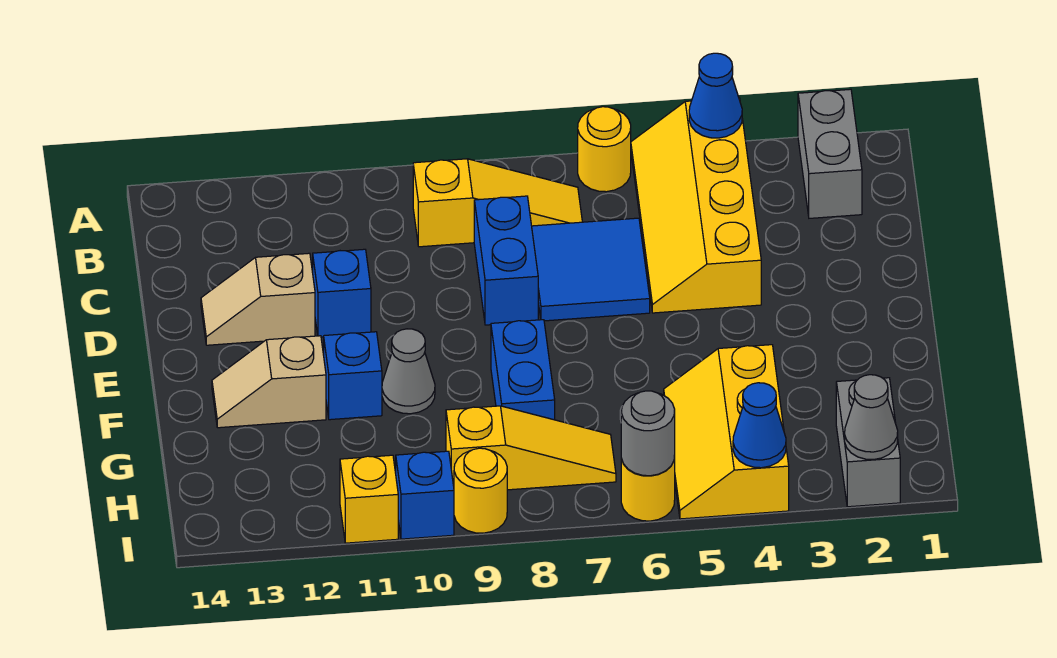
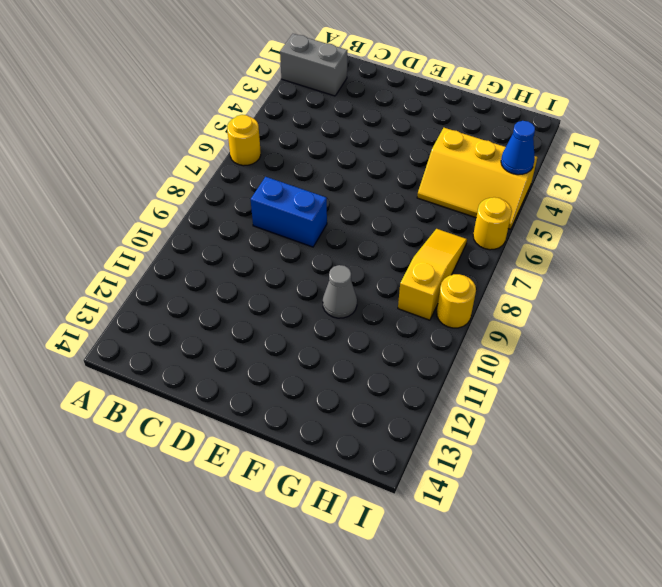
none -> yellow slope A4:D5 level 1 top 4
none -> yellow slope B7:B9 level 1 top 9
none -> blue tile C6:D7 level 1

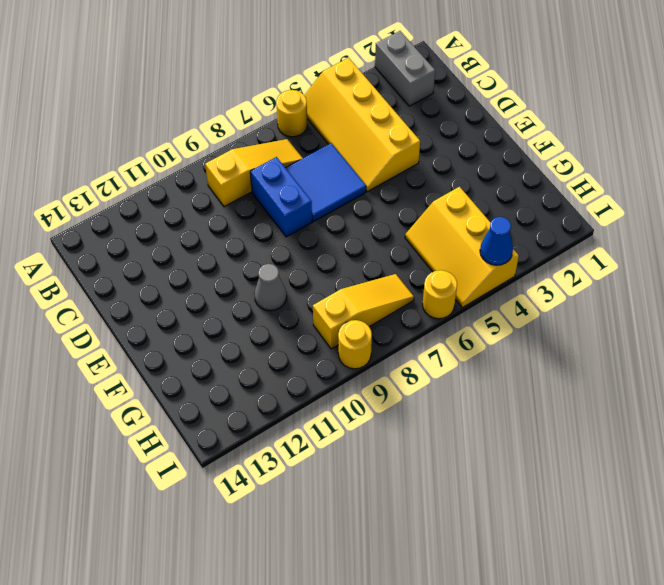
none -> blue brick D11 level 1
none -> tan slope D12:D13 level 1 top 12
none -> blue brick F8:G8 level 1

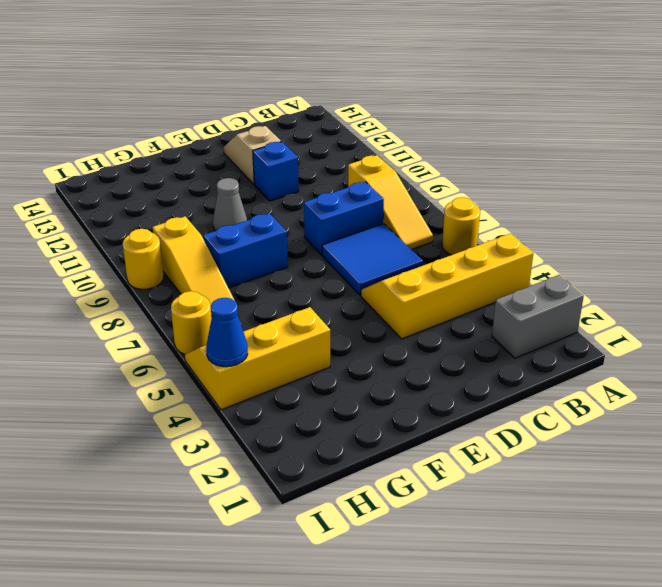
none -> blue brick F11 level 1
none -> tan slope F12:F13 level 1 top 12
none -> grey brick H2:I2 level 1

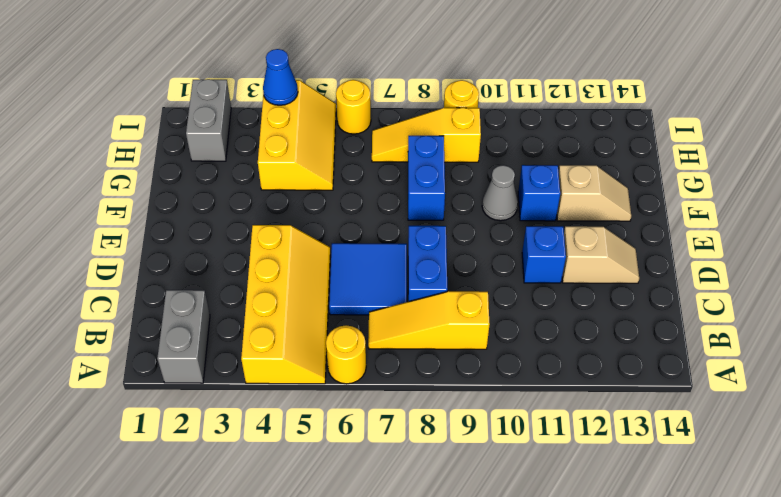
none -> blue brick I10 level 1
none -> yellow brick I11 level 1
none -> blue cone A4 level 2

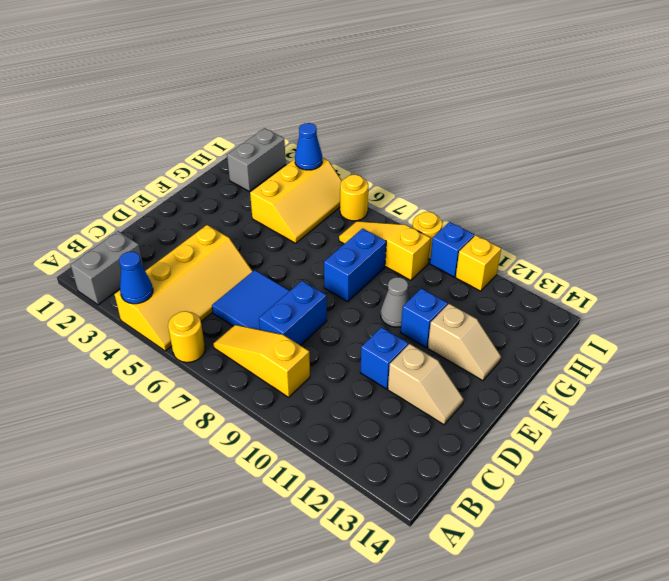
none -> grey cone I2 level 2
none -> grey round brick I6 level 2

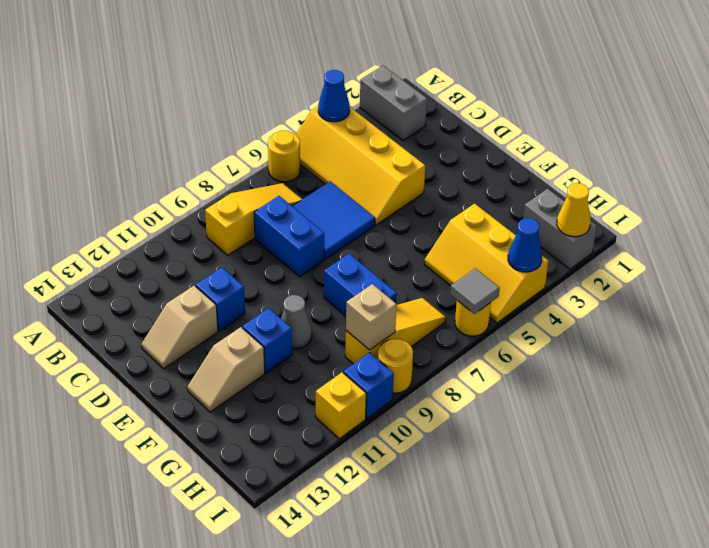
tan brick H9 level 2 -> none
yellow cone I2 level 2 -> grey cone I2 level 2
grey tile I6 level 2 -> grey round brick I6 level 2

